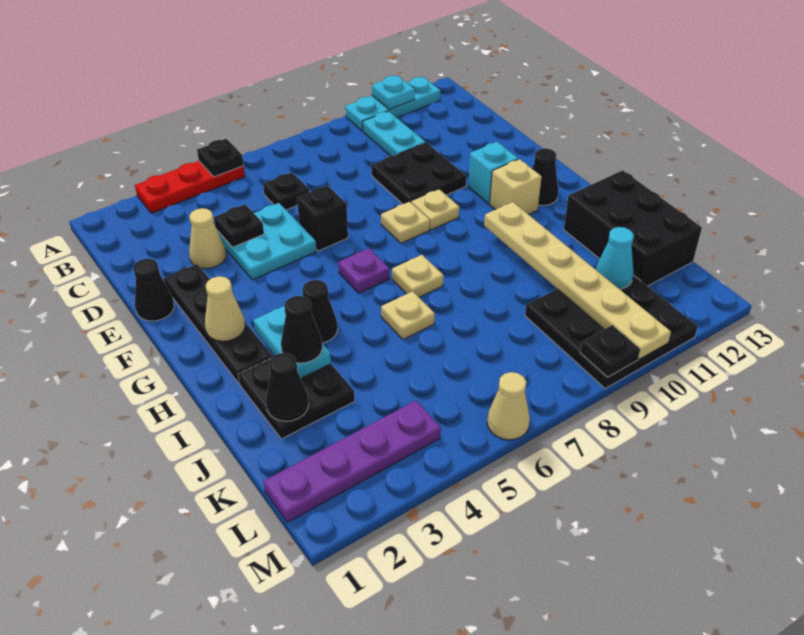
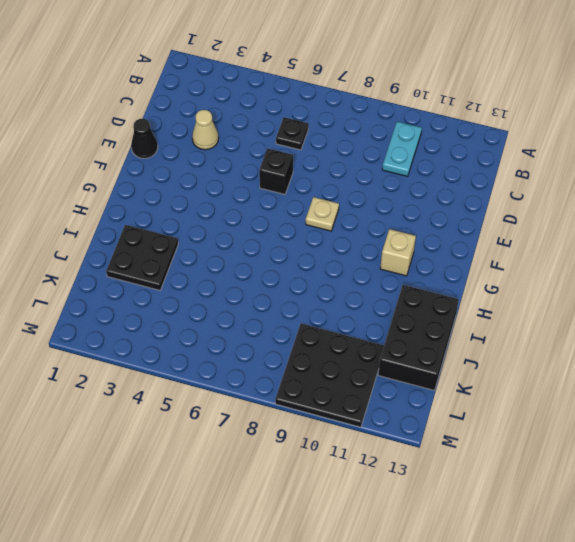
none -> red plate A3:A5 level 1
none -> cyan plate A10:A12 level 1
none -> cyan plate D4:E5 level 1
none -> black plate D9:E10 level 1

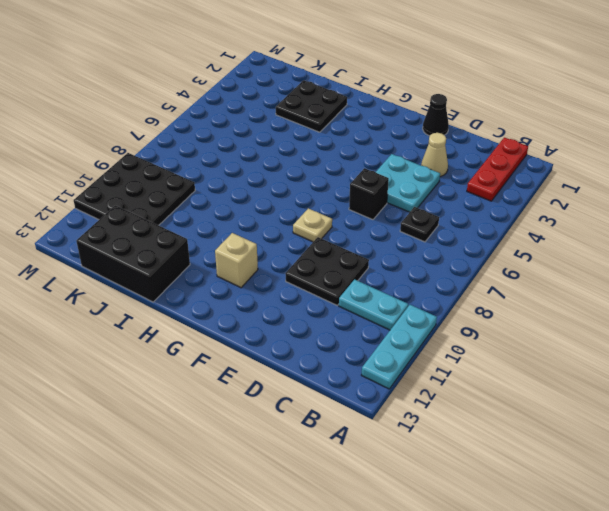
red plate B1:B3 level 1 -> red plate A3:A5 level 1
none -> black plate E2:H2 level 1
none -> tan plate F9 level 1
none -> cyan brick F11 level 1
none -> purple plate G6 level 1

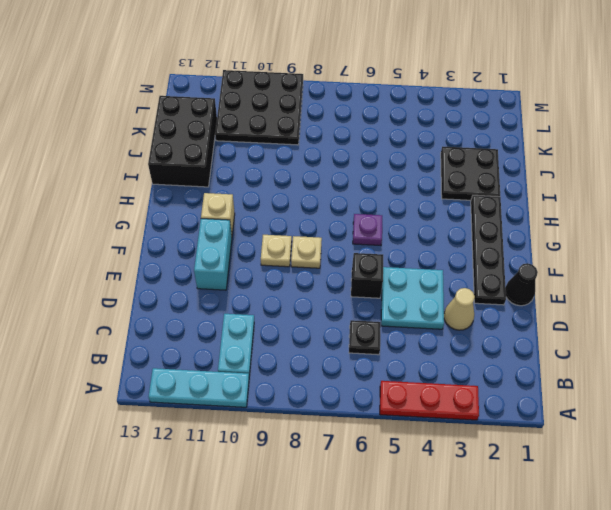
cyan brick E11:F11 level 1 -> cyan brick F11 level 1
none -> black plate D9:E10 level 1
none -> black cone G12 level 1
none -> black cone H4 level 1
none -> tan plate H7 level 1

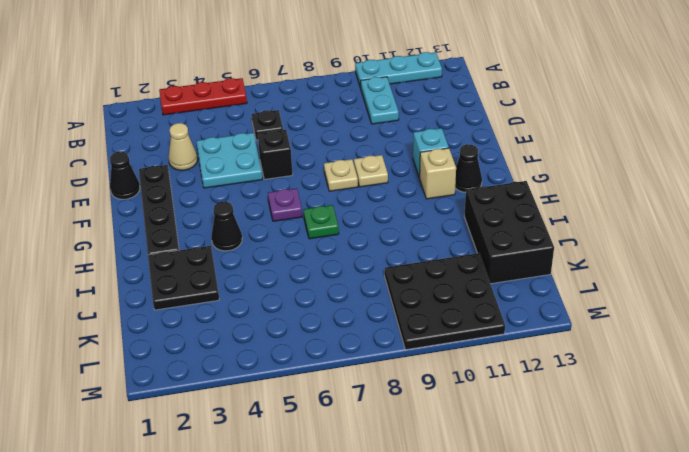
green plate H7 level 1 -> tan plate H7 level 1
none -> black plate D9:E10 level 1
none -> tan plate I6 level 1
none -> purple plate L1:L4 level 1
none -> tan cone M6 level 1

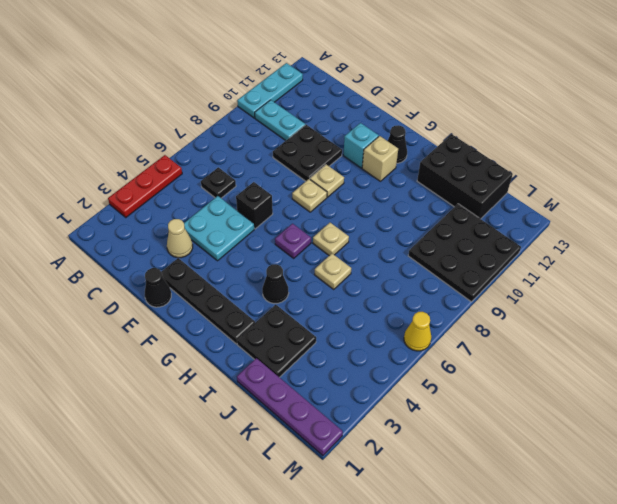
purple plate J1:M1 level 1 -> purple plate L1:L4 level 1
yellow cone M6 level 1 -> tan cone M6 level 1
none -> black plate A5 level 2
none -> cyan plate A11 level 2
none -> black plate D4 level 2
none -> tan cone G2 level 2

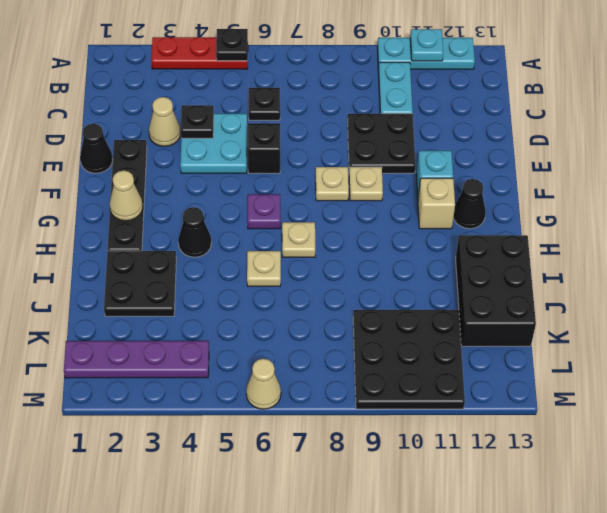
none -> cyan plate H3:I3 level 2
none -> tan plate H10:M10 level 2
none -> black cone J2 level 2
none -> cyan cone K11 level 2

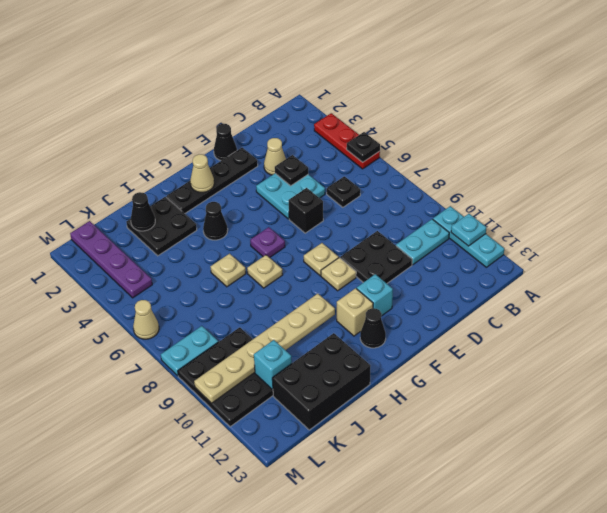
cyan brick K11 level 2 -> cyan cone K11 level 2
cyan plate L8:M8 level 1 -> cyan plate H3:I3 level 2
none -> black plate M9 level 2
none -> black cone I3 level 3

